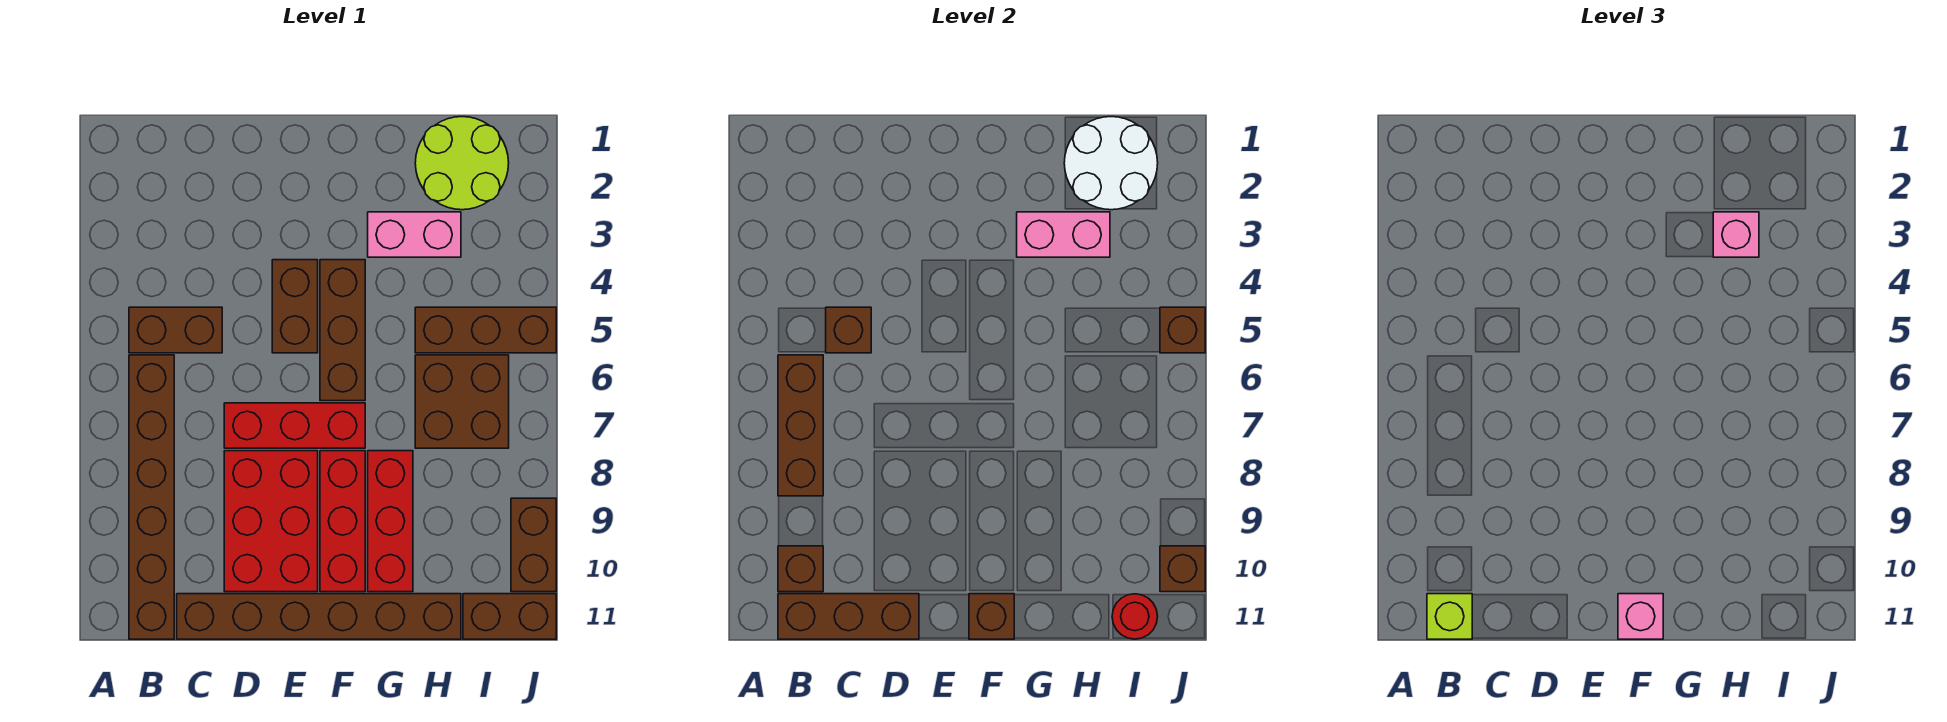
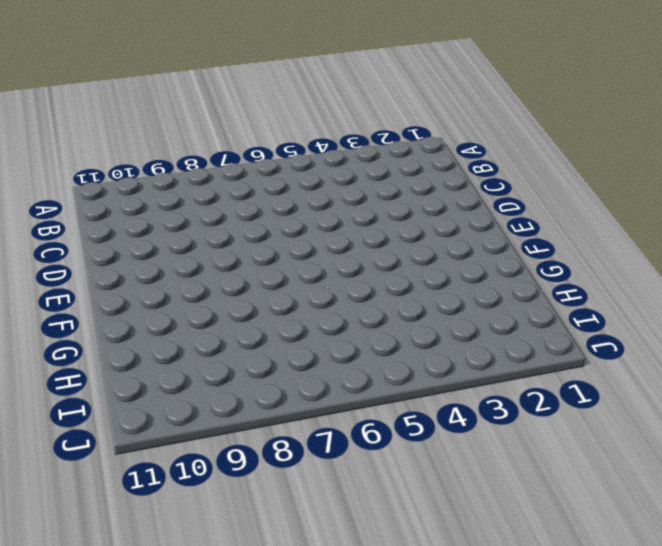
none -> brown brick B5:C5 level 1
none -> brown brick B6:B11 level 1
none -> brown brick C11:H11 level 1

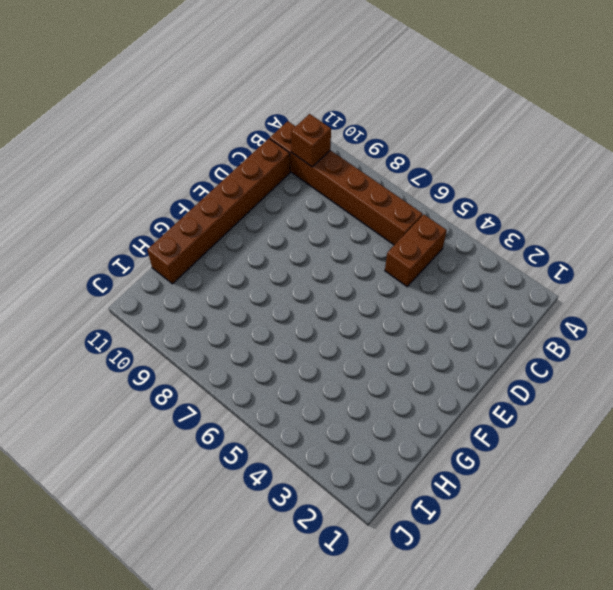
none -> red brick D7:F7 level 1
none -> red brick D8:E10 level 1
none -> brown brick E4:E5 level 1

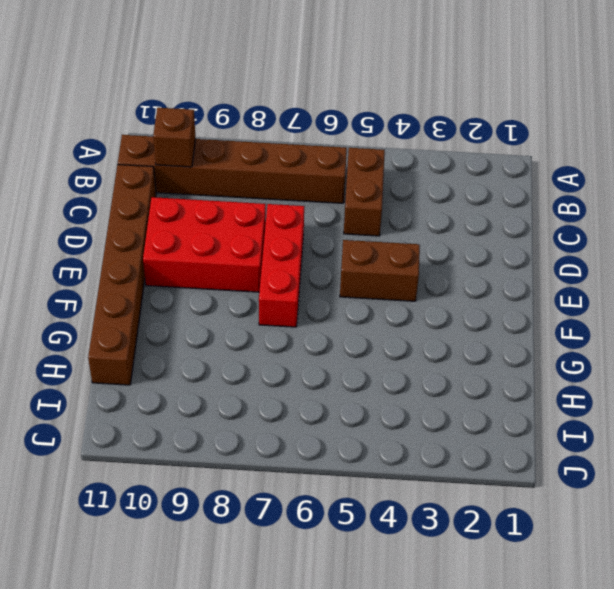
none -> brown brick F4:F6 level 1
none -> red brick F8:F10 level 1
none -> pink brick G3:H3 level 1

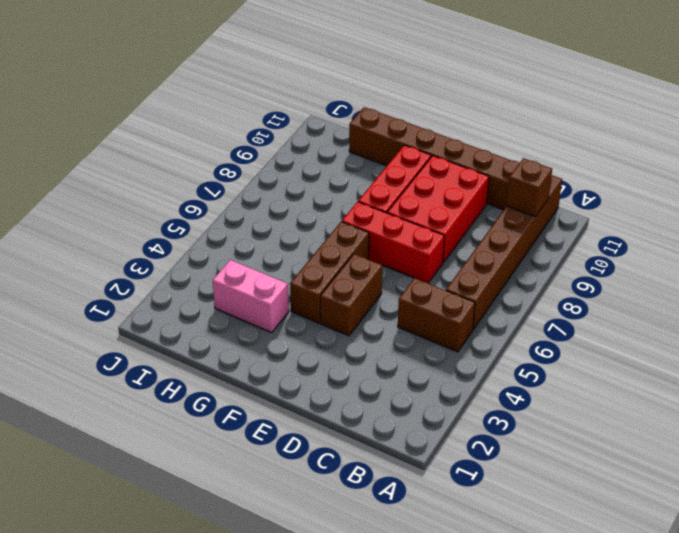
none -> red brick G8:G10 level 1
none -> lime round brick H1:I2 level 1
none -> brown brick H5:J5 level 1

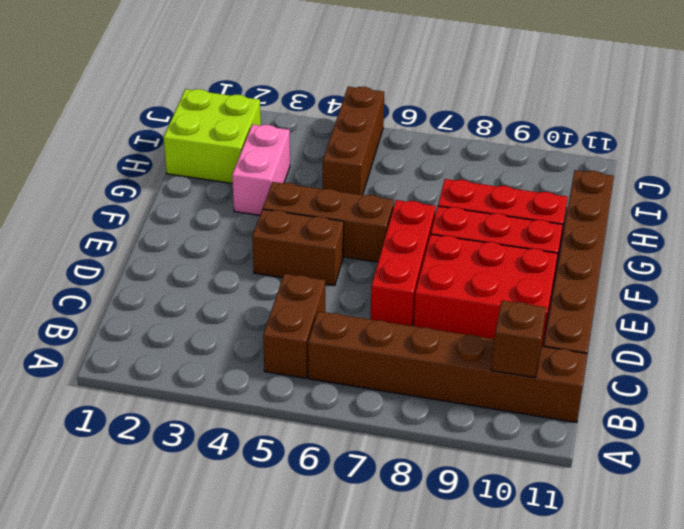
lime brick H1:I2 level 1 -> lime round brick H1:I2 level 1
none -> brown brick H6:I7 level 1
none -> brown brick I11:J11 level 1
none -> brown brick J9:J10 level 1

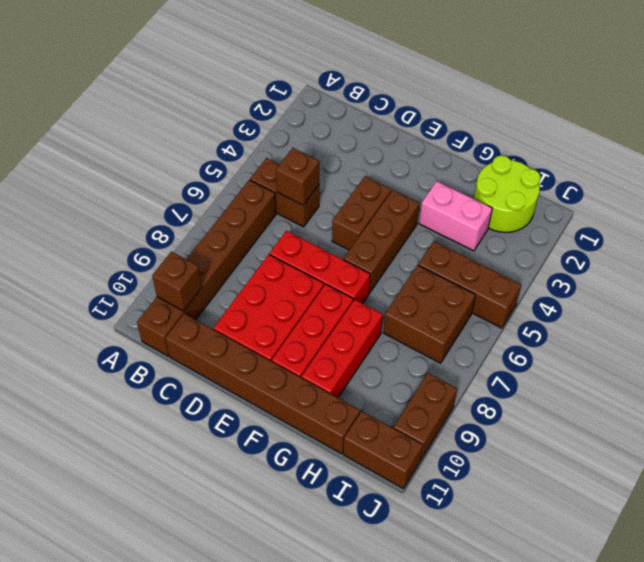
none -> brown brick B6:B8 level 2
none -> brown brick B11:D11 level 2
none -> brown brick F11 level 2

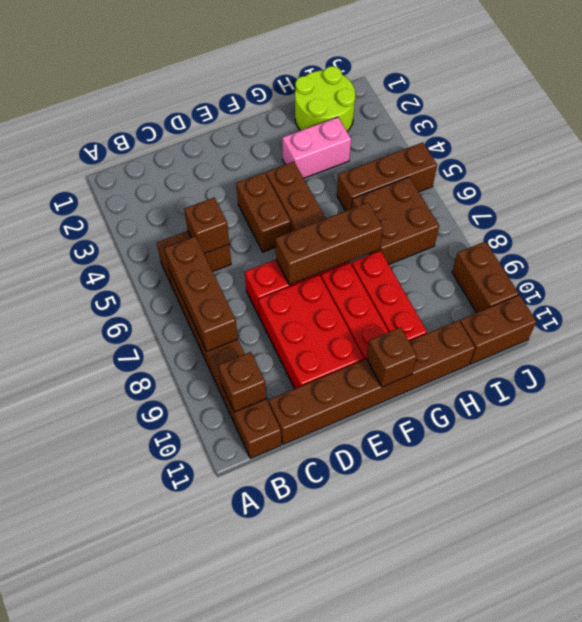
brown brick E7:G7 level 2 -> brown brick B11:D11 level 2
none -> pink brick G3:H3 level 2
none -> white round brick H1:I2 level 2
none -> red round brick I11 level 2

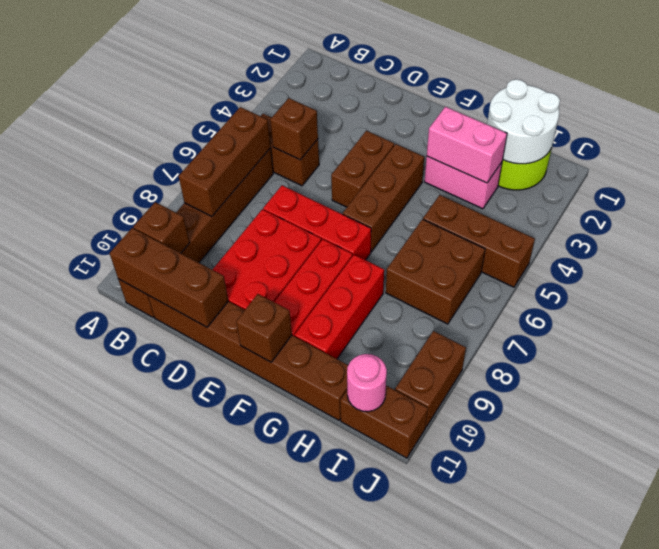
pink round brick I11 level 2 -> red round brick I11 level 2
none -> brown brick J5 level 2
none -> brown brick J10 level 2
none -> lime brick B11 level 3

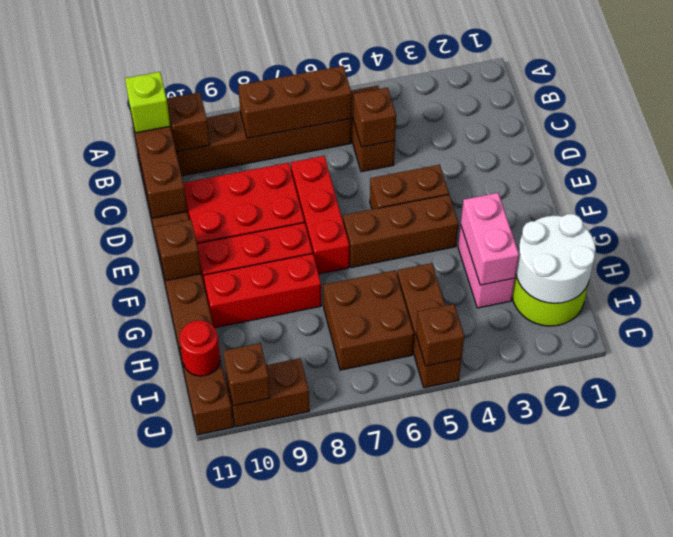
none -> pink brick F11 level 3
none -> pink brick H3 level 3

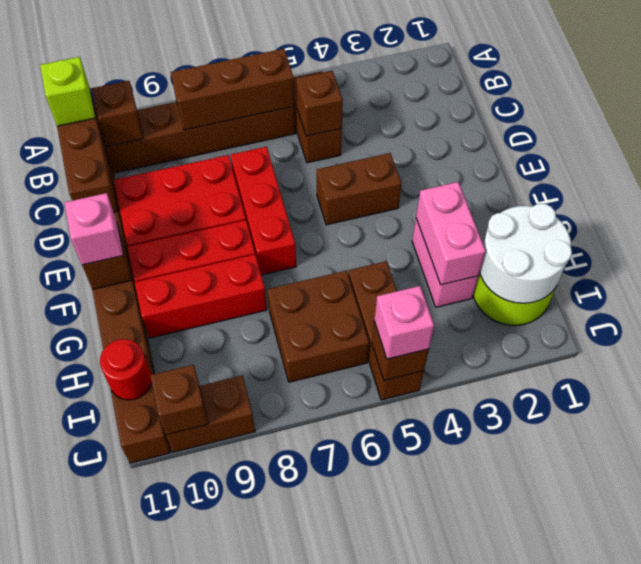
pink brick J5 level 3 -> pink brick H3 level 3
none -> brown brick F4:F6 level 1

